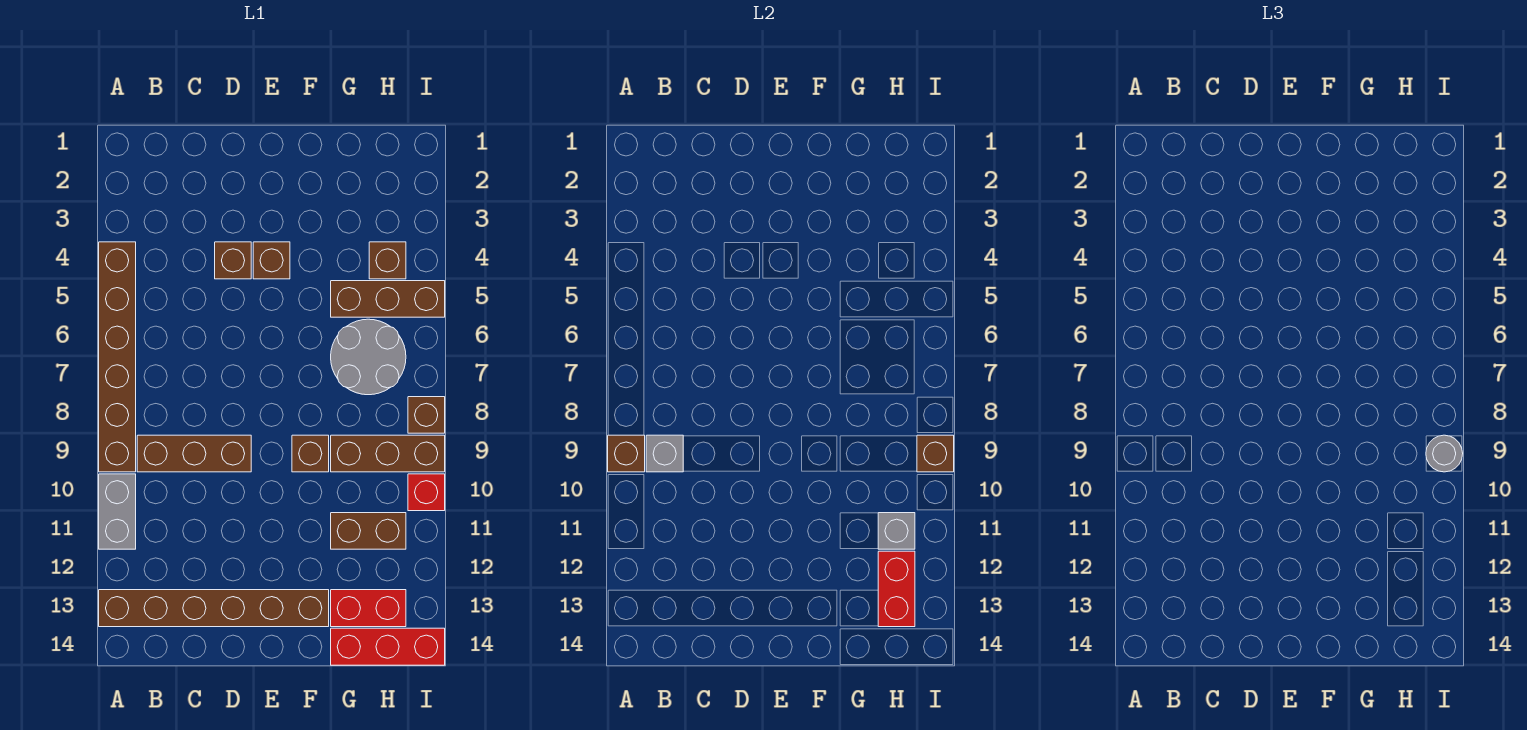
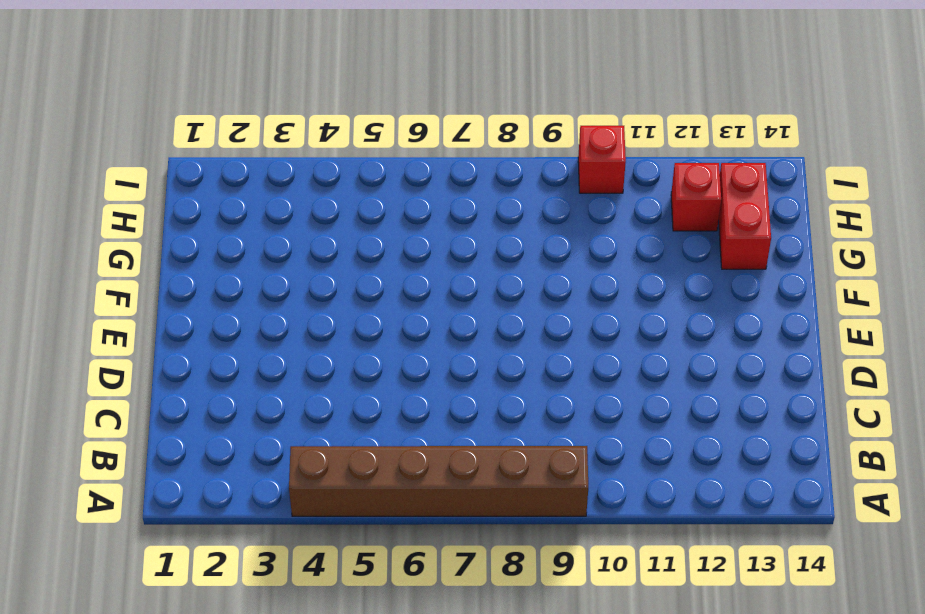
red brick H12 level 1 -> none
none -> grey brick A10:A11 level 1
none -> brown brick A13:F13 level 1
none -> brown brick B9:D9 level 1

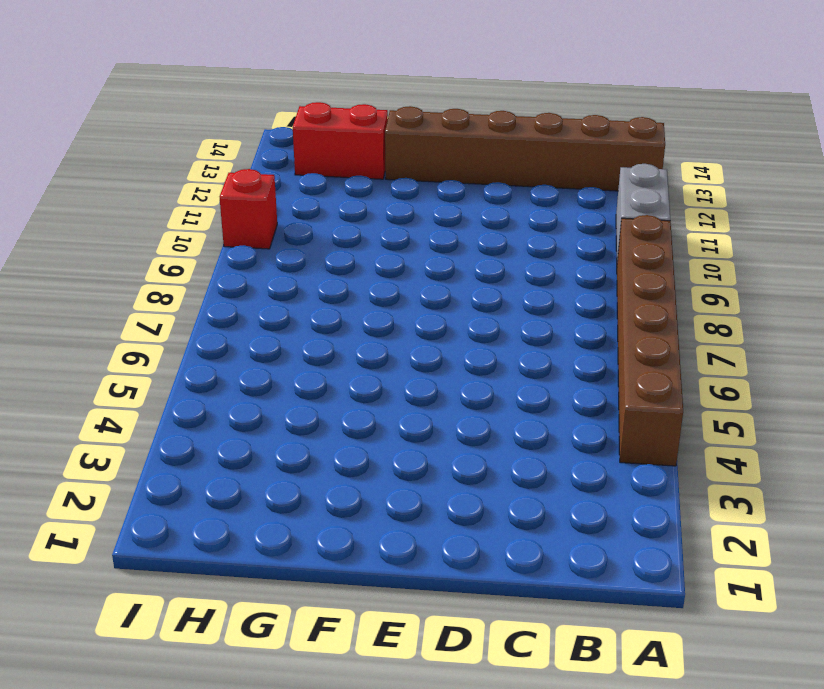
none -> brown brick B9:D9 level 1
none -> brown brick D4 level 1
none -> brown brick E4 level 1

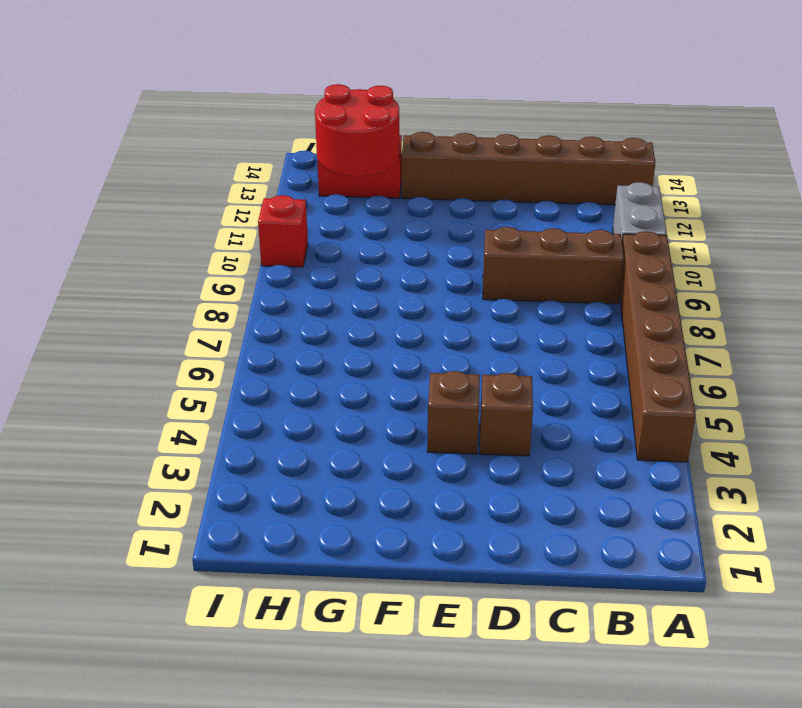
red round brick G12:H13 level 2 -> red brick H12:H13 level 2
none -> brown brick F9 level 1
none -> brown brick G5:I5 level 1
none -> grey round brick G6:H7 level 1

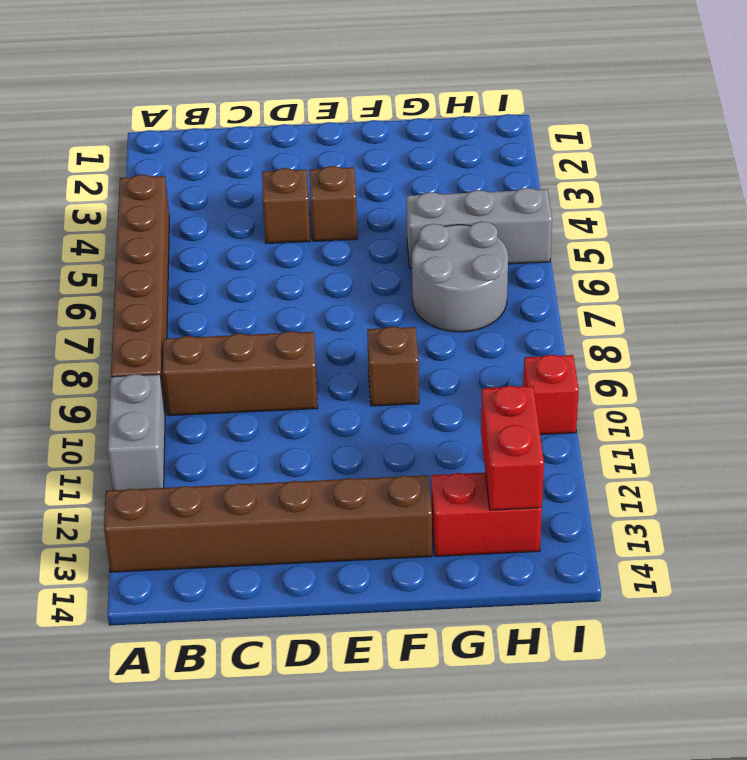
grey brick G5:I5 level 1 -> brown brick G5:I5 level 1
none -> brown brick G9:I9 level 1
none -> brown brick G11:H11 level 1
none -> red brick G14:I14 level 1

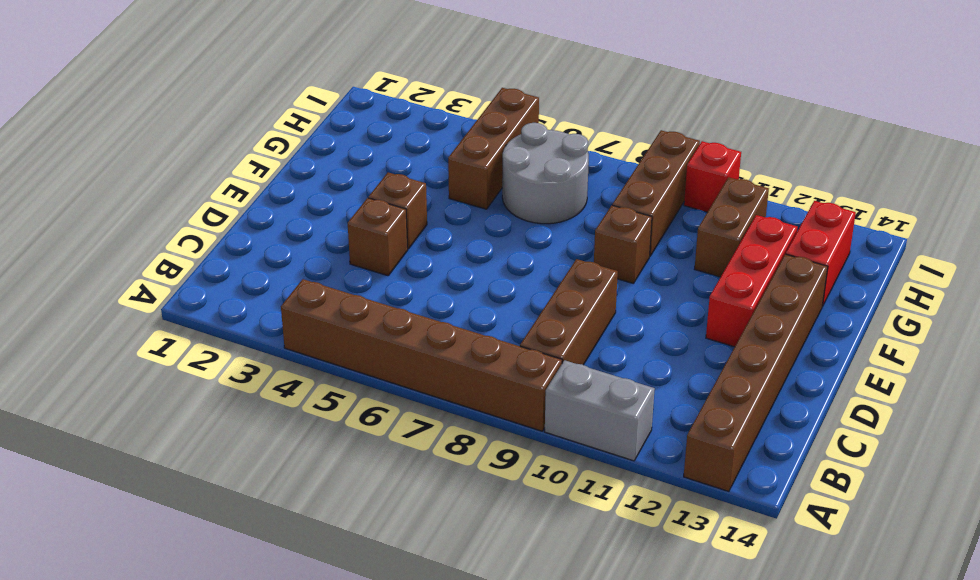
red brick E12:G12 level 1 -> red brick G14:I14 level 1
none -> brown brick H4 level 1
none -> brown brick I8 level 1
none -> brown brick A9 level 2

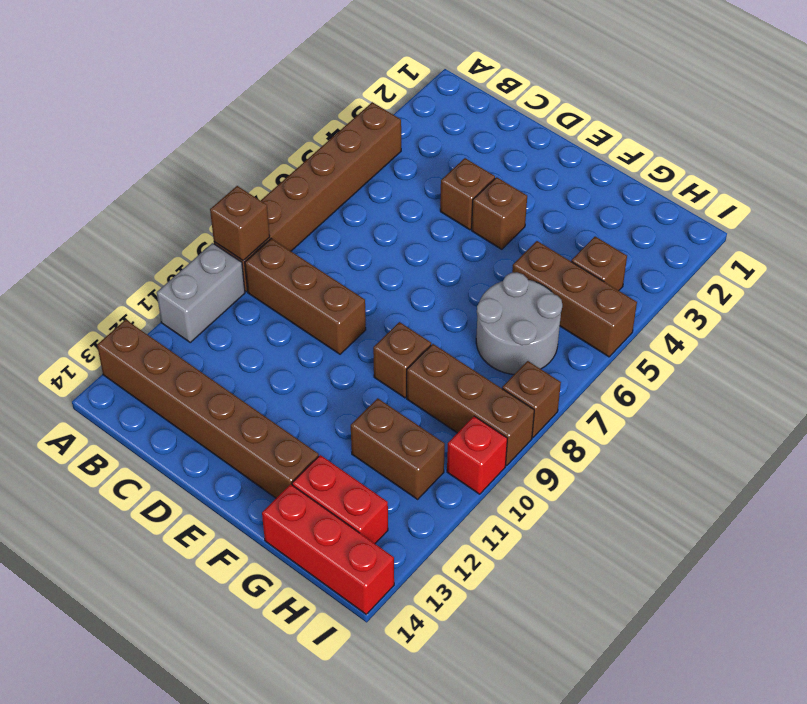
none -> grey brick B9 level 2
none -> grey brick H11 level 2
none -> red brick H12:H13 level 2

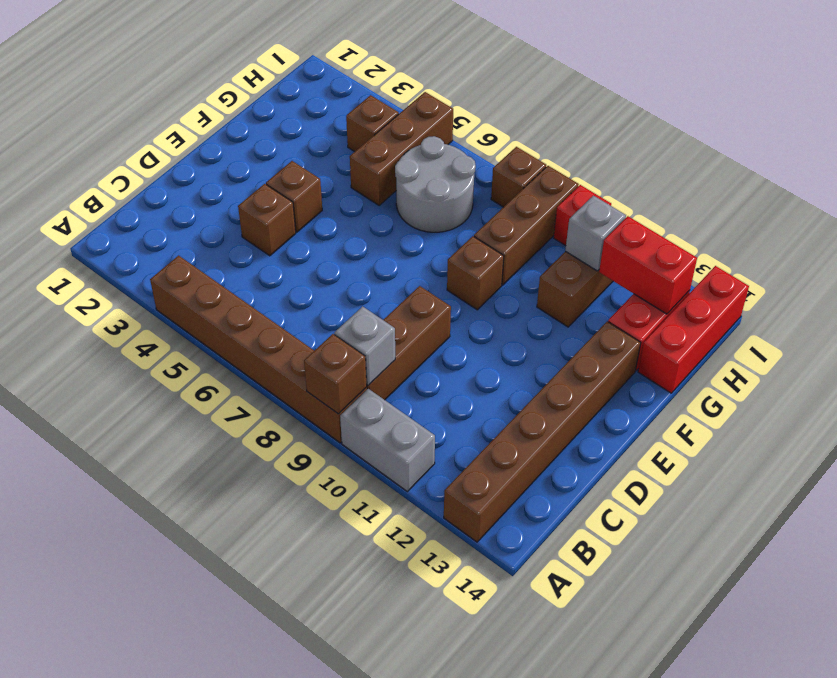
none -> brown brick I9 level 2
none -> grey round brick I9 level 3

